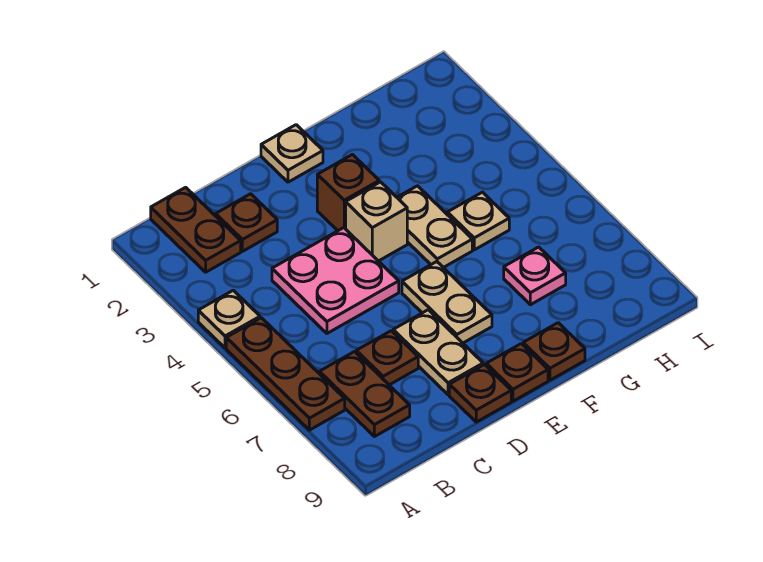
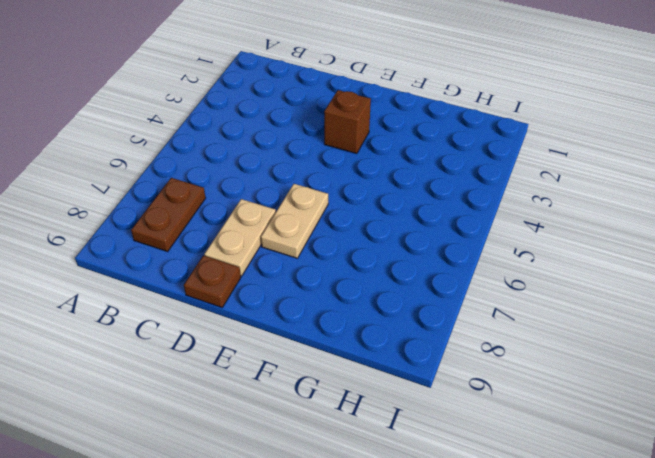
none -> tan plate A4 level 1
none -> brown plate A5:A7 level 1
none -> brown plate B1:B2 level 1

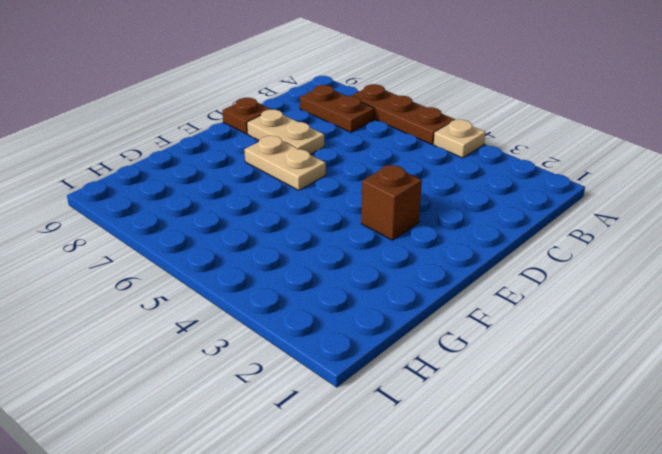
none -> brown plate B1:B2 level 1
none -> brown plate C2 level 1
none -> pink plate C4:D5 level 1

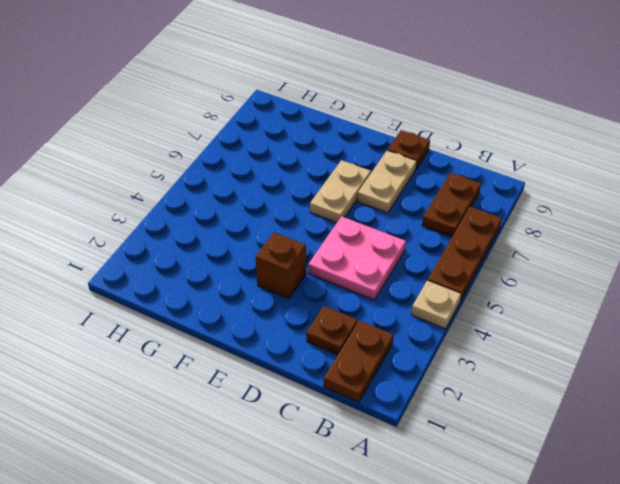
none -> brown plate C7 level 1
none -> tan plate E1 level 1
none -> tan brick E4 level 1

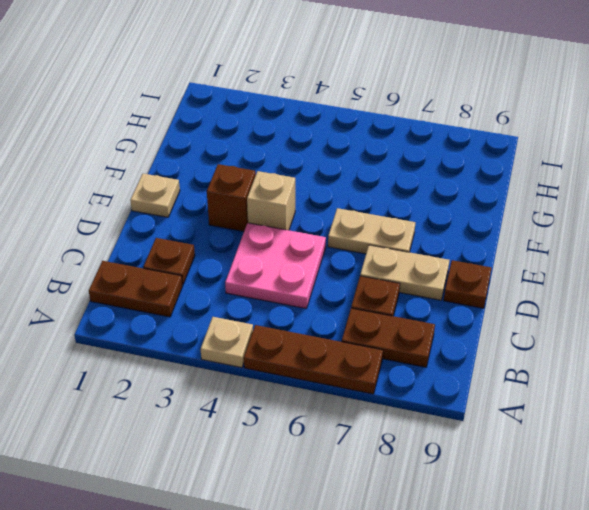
none -> brown plate E9 level 1
none -> tan plate F4:F5 level 1
none -> brown plate F9 level 1

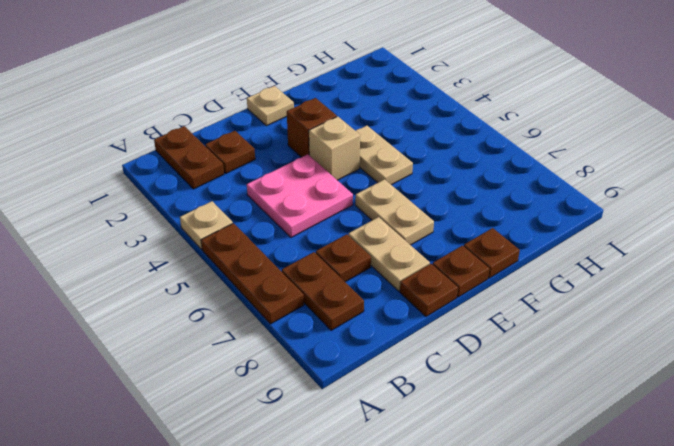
none -> tan plate G5 level 1
none -> pink plate G7 level 1

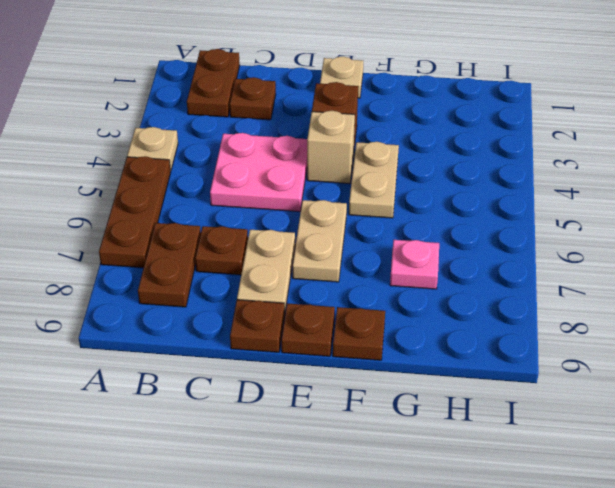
none -> tan plate G5 level 1

